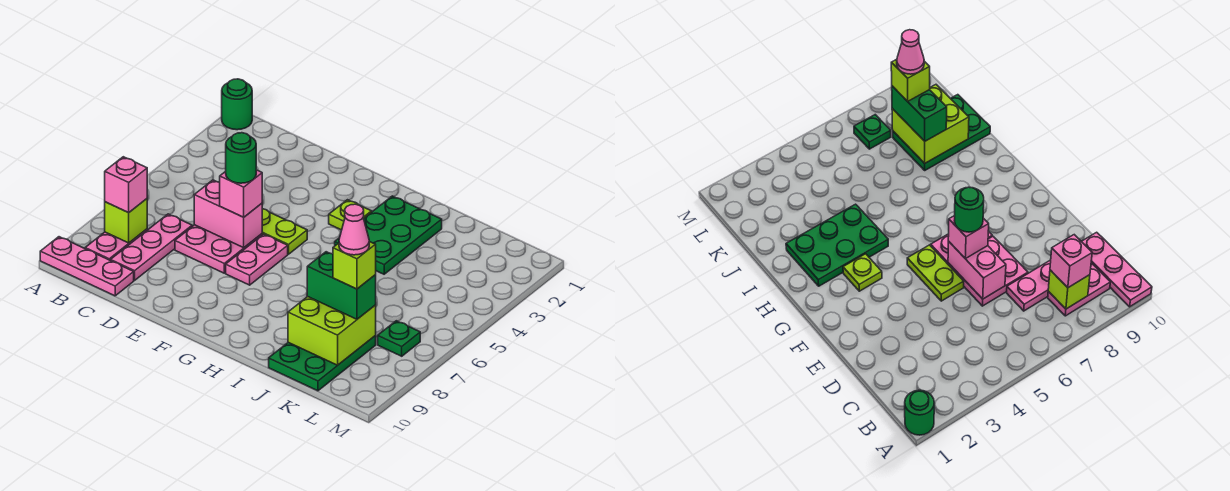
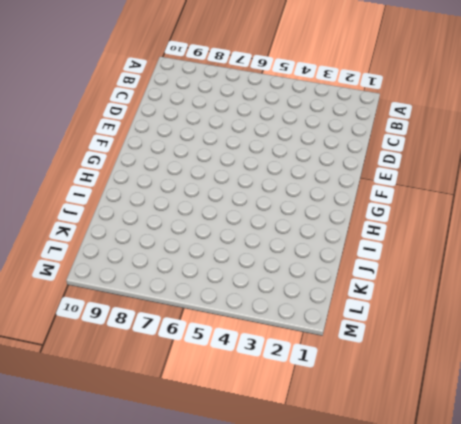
none -> green round brick A1 level 1
none -> pink plate A10:C10 level 1
none -> pink plate B8:B9 level 1

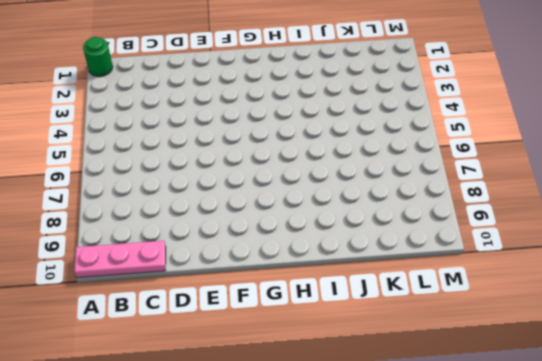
none -> pink plate B8:B9 level 1
none -> pink plate C7:C9 level 1
none -> pink plate D6:E7 level 1

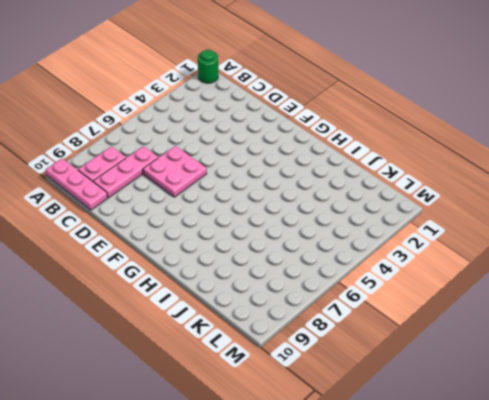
none -> lime plate E5:F5 level 1
none -> pink plate F6:F7 level 1
none -> lime plate G3 level 1

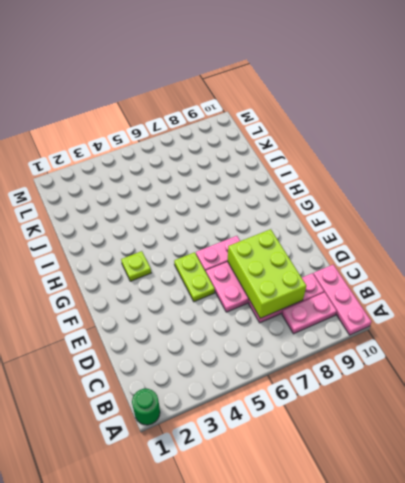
lime brick C7:E8 level 2 -> none
none -> green plate H2:I4 level 1
none -> green plate J8:K10 level 1
none -> green plate L7 level 1

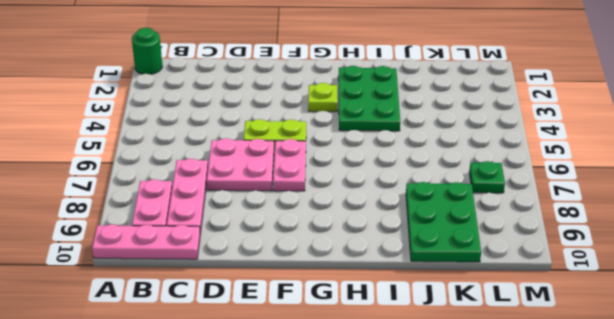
none -> lime brick B8 level 2
none -> pink brick D6:E6 level 2
none -> lime brick J8:K9 level 2

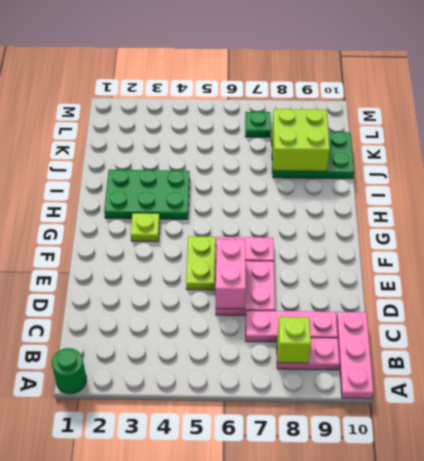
none -> pink brick B8 level 3
none -> pink brick E6 level 3
none -> green brick J8:K8 level 3

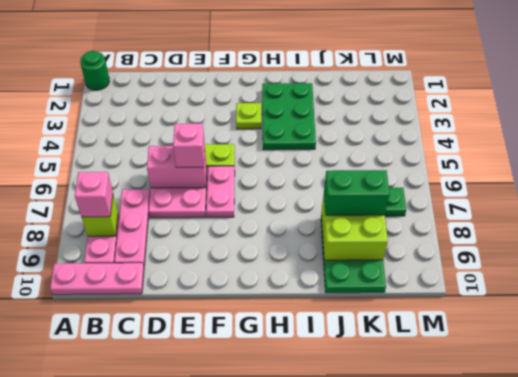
none -> green round brick E6 level 4
none -> lime brick K8 level 4
none -> pink cone K8 level 5

